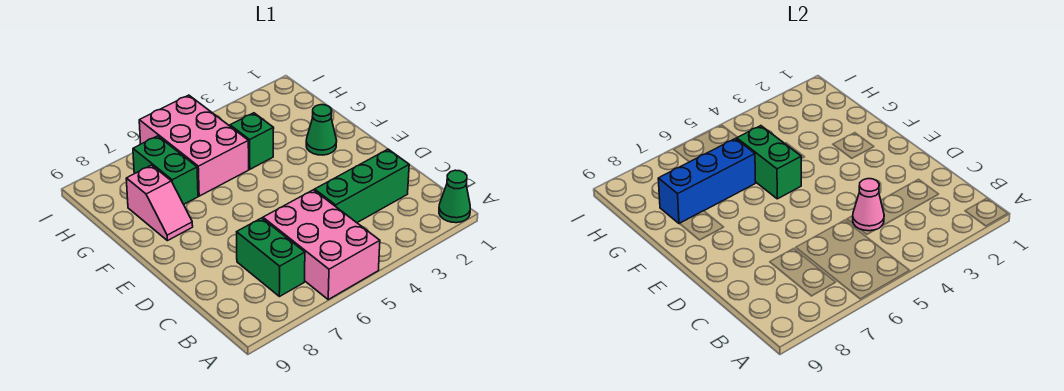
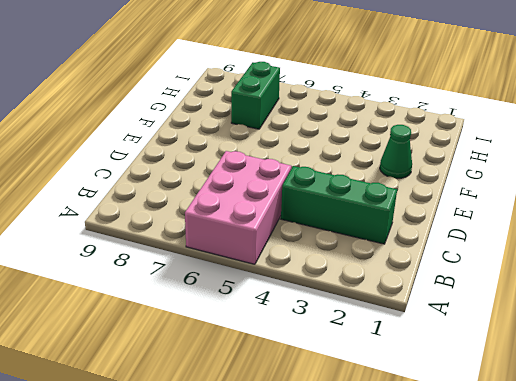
none -> green cone A1 level 1
none -> green brick B7:C7 level 1
none -> pink slope F8:G8 level 1 top G

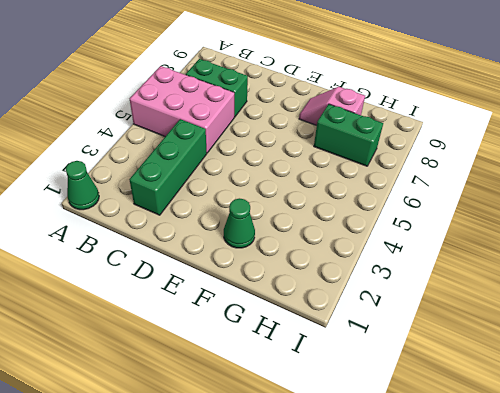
none -> green brick G4 level 1
none -> pink brick G5:I6 level 1
none -> pink cone C4 level 2

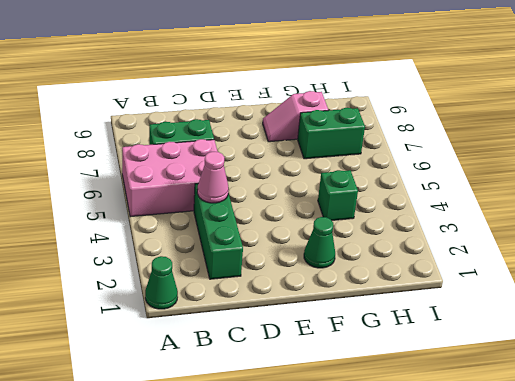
none -> pink brick G5:I6 level 1
none -> green brick F5:G5 level 2
none -> blue brick G6:G8 level 2

